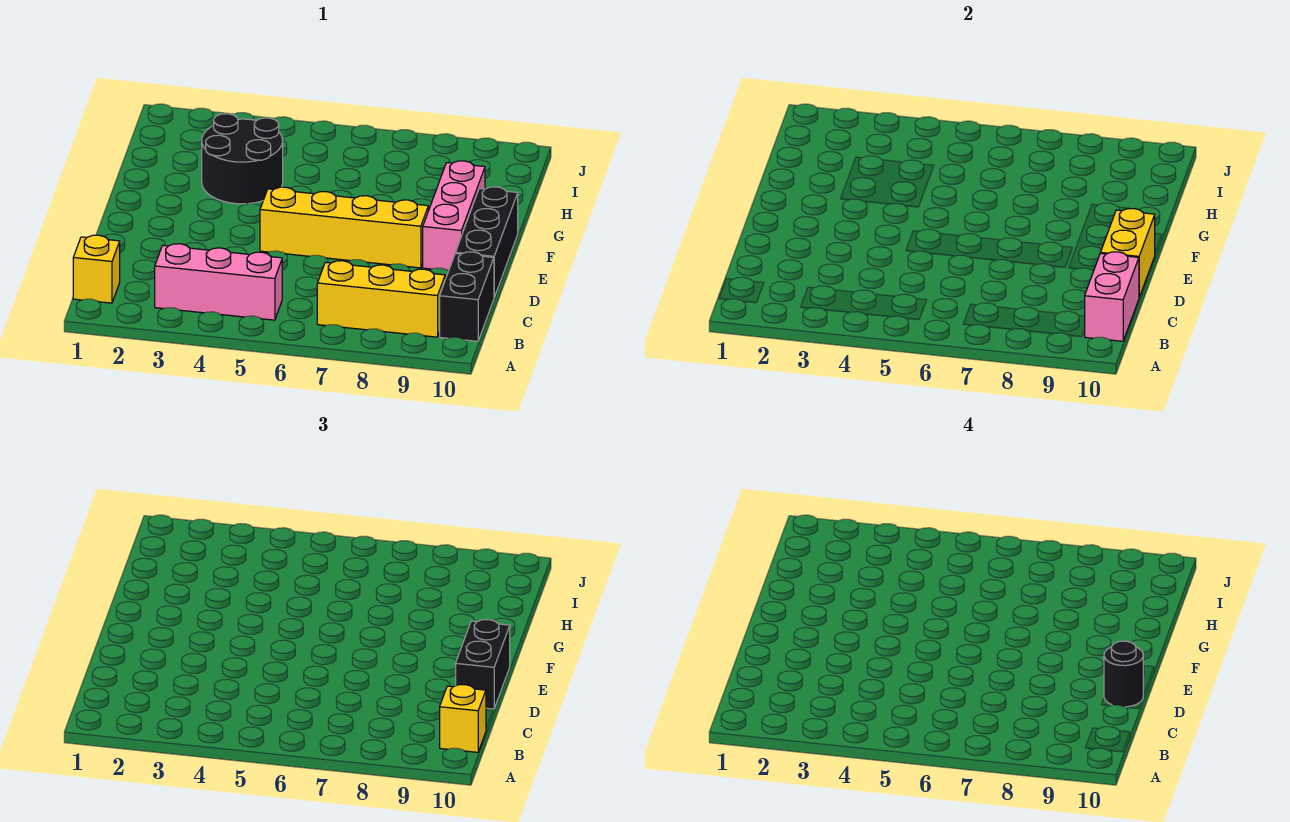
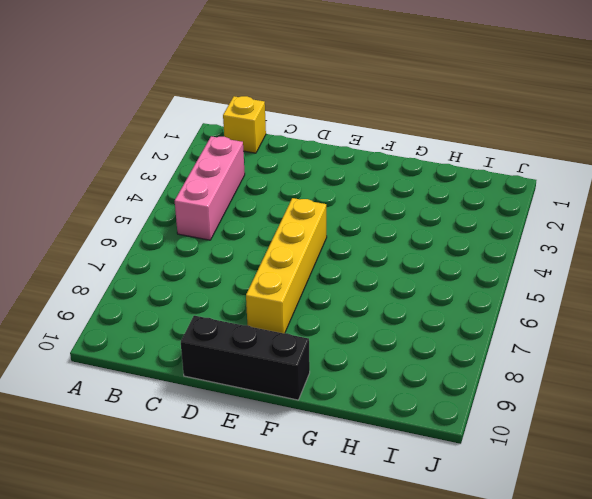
none -> yellow brick B7:B9 level 1
none -> black brick B10:C10 level 1
none -> pink brick E9:G9 level 1

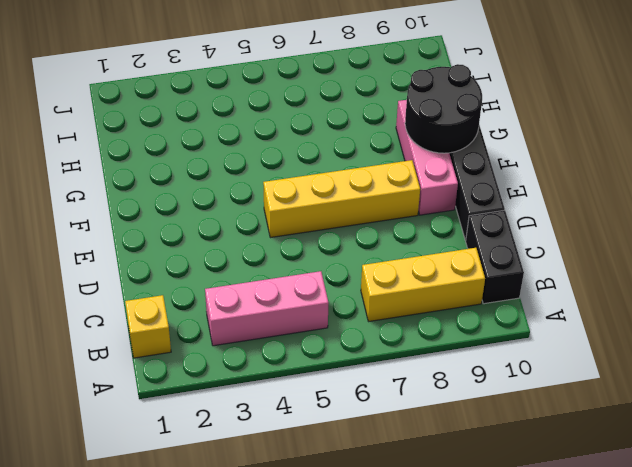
black round brick F9:G10 level 2 -> black round brick G3:H4 level 1
none -> pink brick B10:C10 level 2
none -> yellow brick D10:E10 level 2
none -> yellow brick B10 level 3

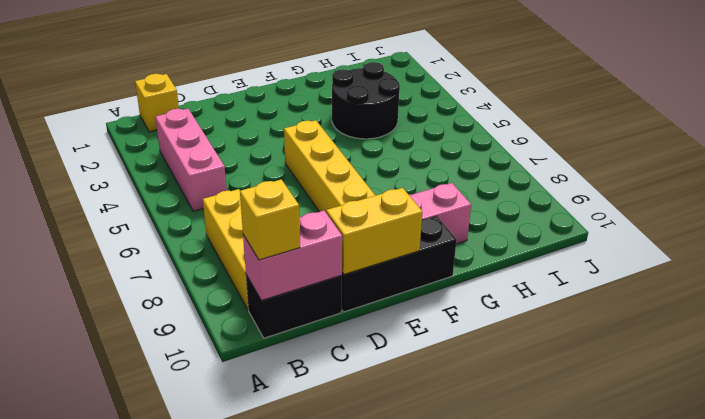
none -> black brick D10:E10 level 3
none -> black round brick D10 level 4

